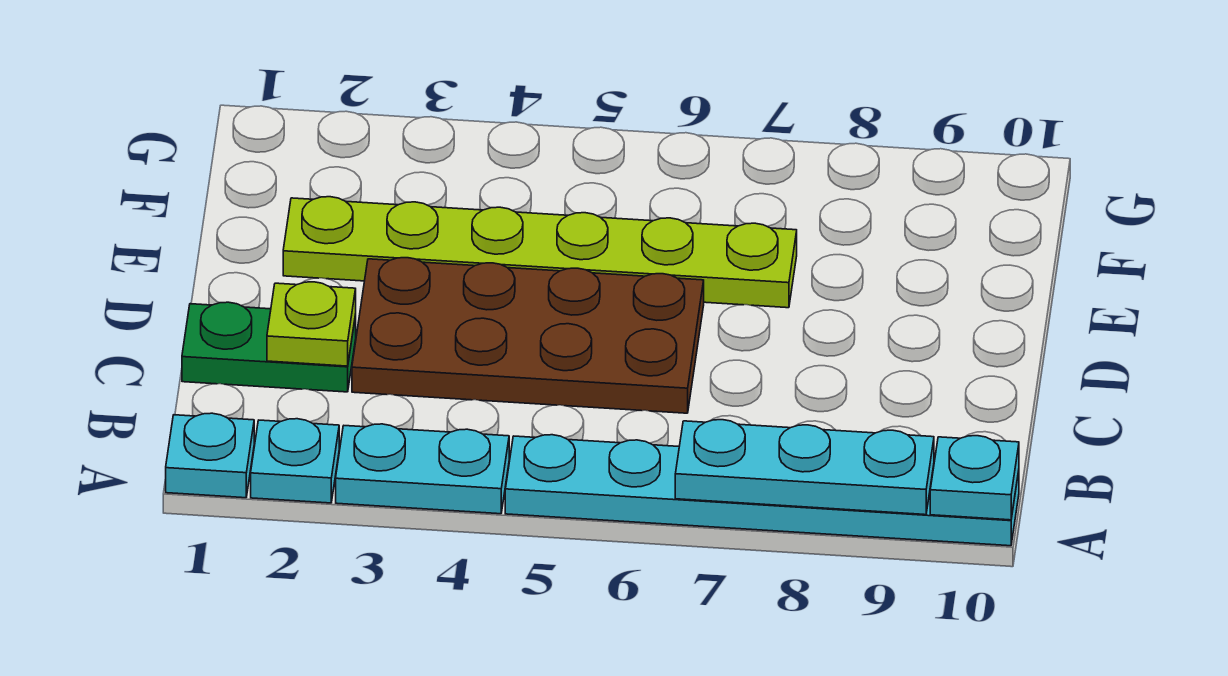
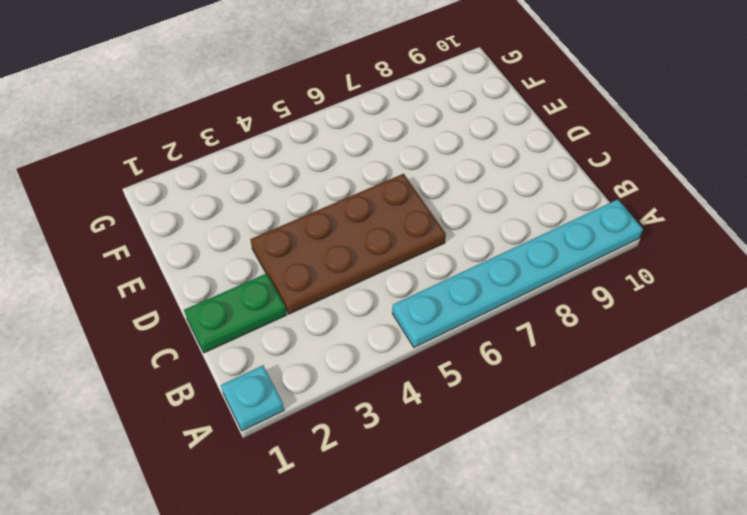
none -> cyan plate A2 level 1
none -> cyan plate A3:A4 level 1

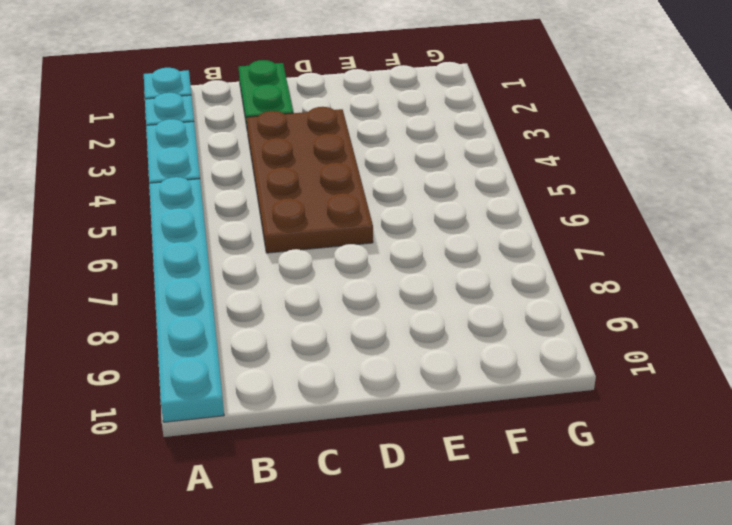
none -> lime plate E2:E7 level 1
none -> cyan plate A7:A9 level 2

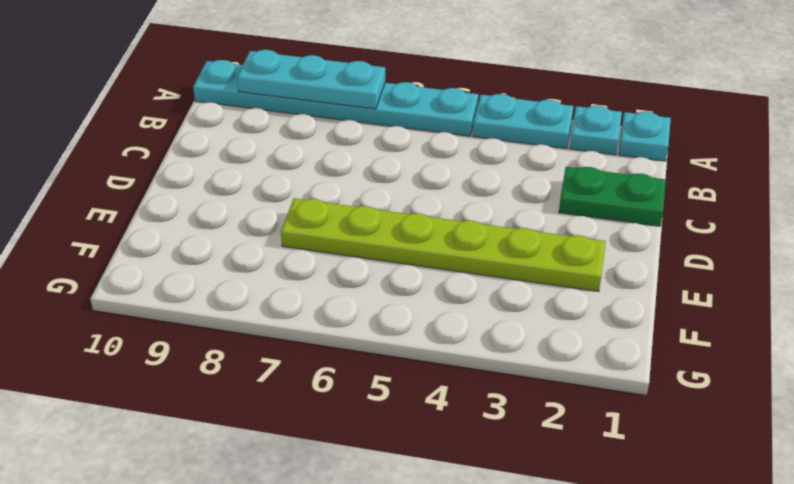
none -> brown plate C3:D6 level 1
none -> cyan plate A10 level 2

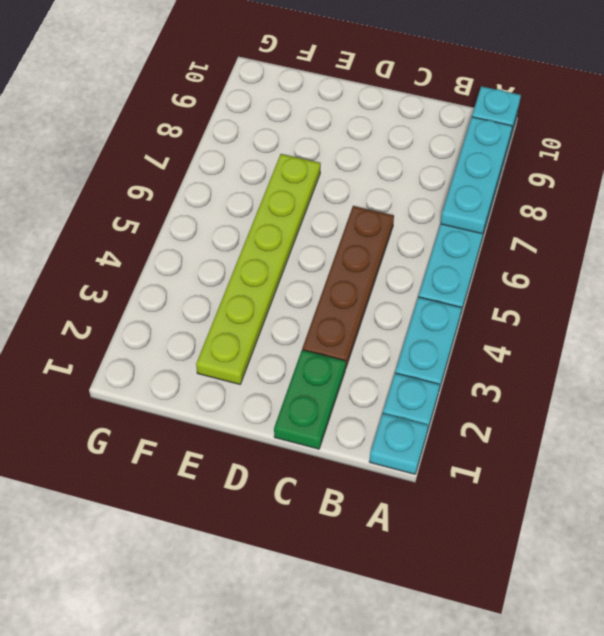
brown plate C3:C6 level 1 -> brown plate C3:D6 level 1
none -> lime plate C2 level 2

